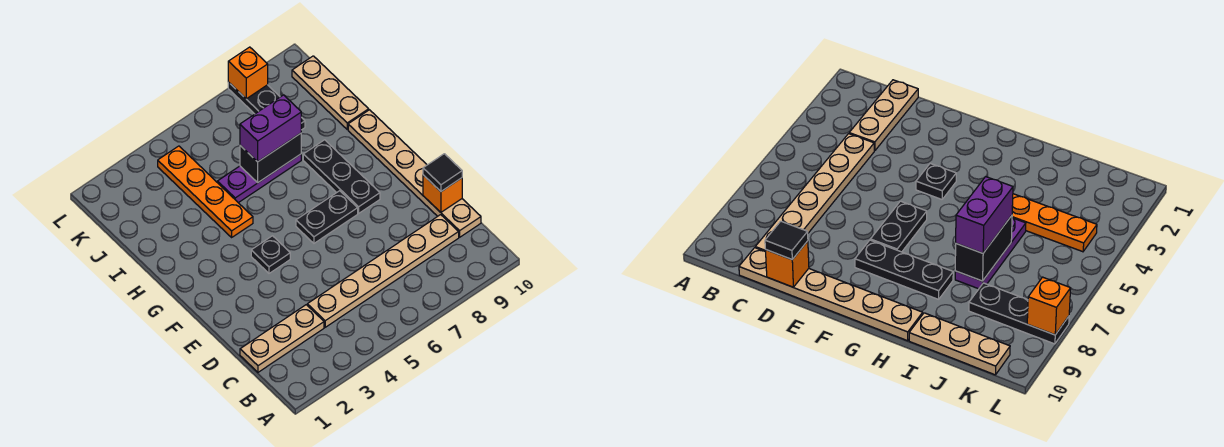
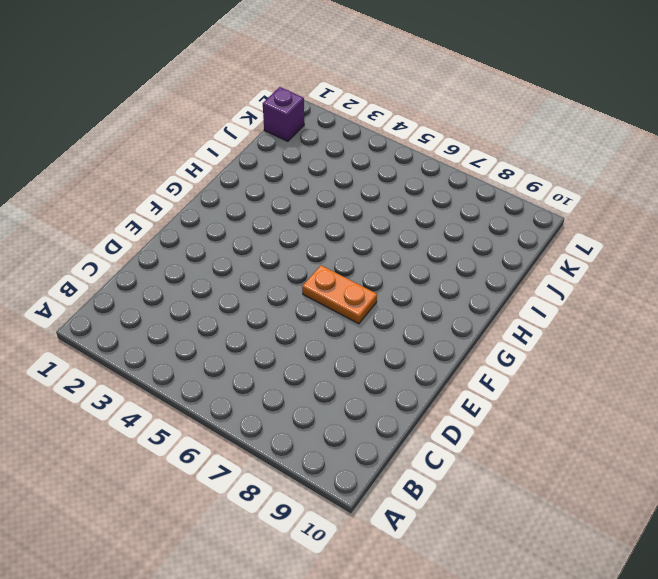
orange plate F6:F7 level 1 -> black plate F6:F7 level 1
purple brick K1 level 1 -> none
none -> tan plate C1:C3 level 1
none -> tan plate C4:C9 level 1
none -> tan plate C10:H10 level 1

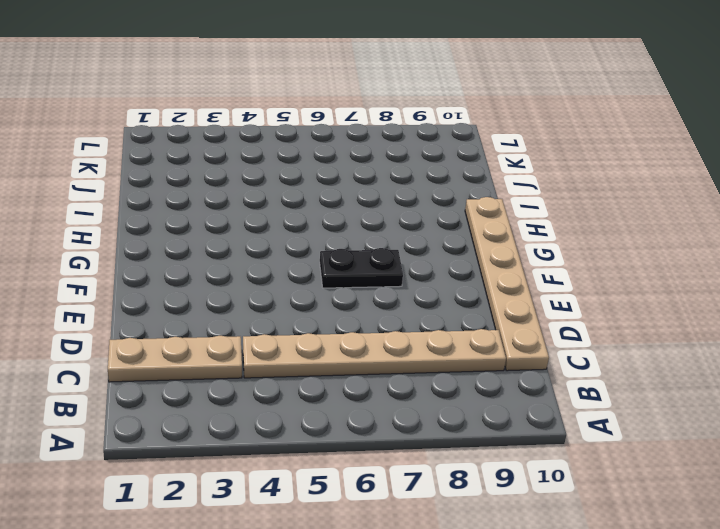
none -> black plate F4 level 1
none -> black plate F8:H8 level 1
none -> orange plate H4:K4 level 1

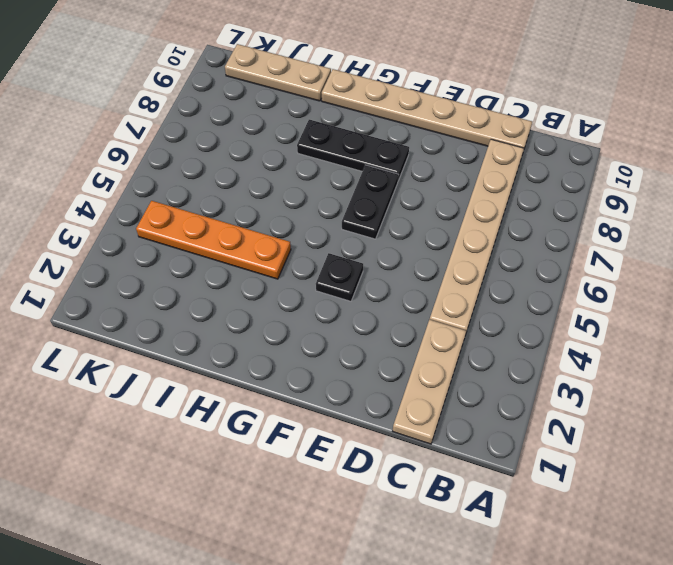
none -> purple plate I5:I7 level 1
none -> black plate J8:L8 level 1
none -> orange brick D10 level 2

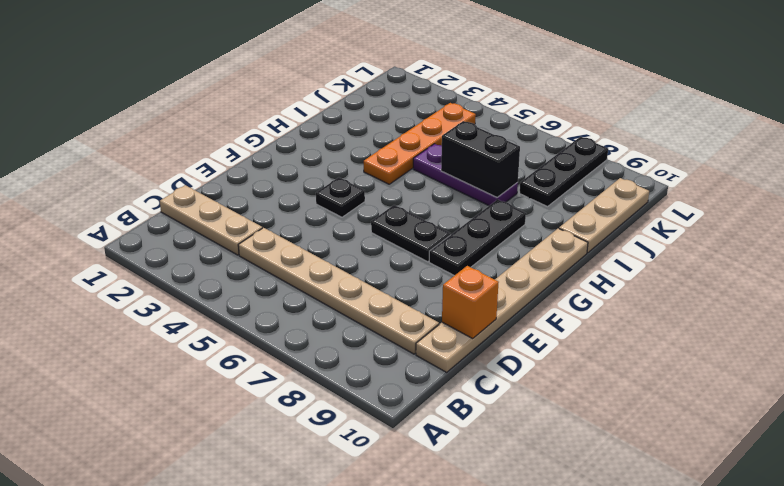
none -> orange brick L8 level 2
none -> black tile D10 level 3
none -> purple brick I6:I7 level 3

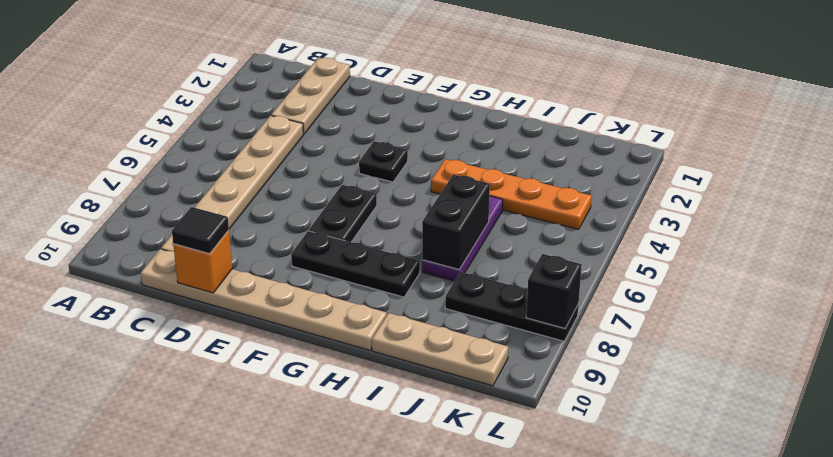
black brick L8 level 2 -> orange brick L8 level 2
none -> purple brick I6:I7 level 3

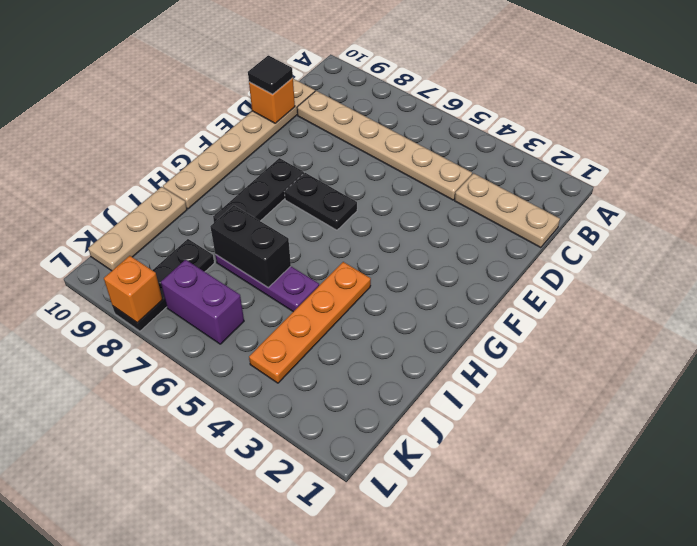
purple brick K6:K7 level 1 -> purple brick I6:I7 level 3
none -> black plate F4 level 1

